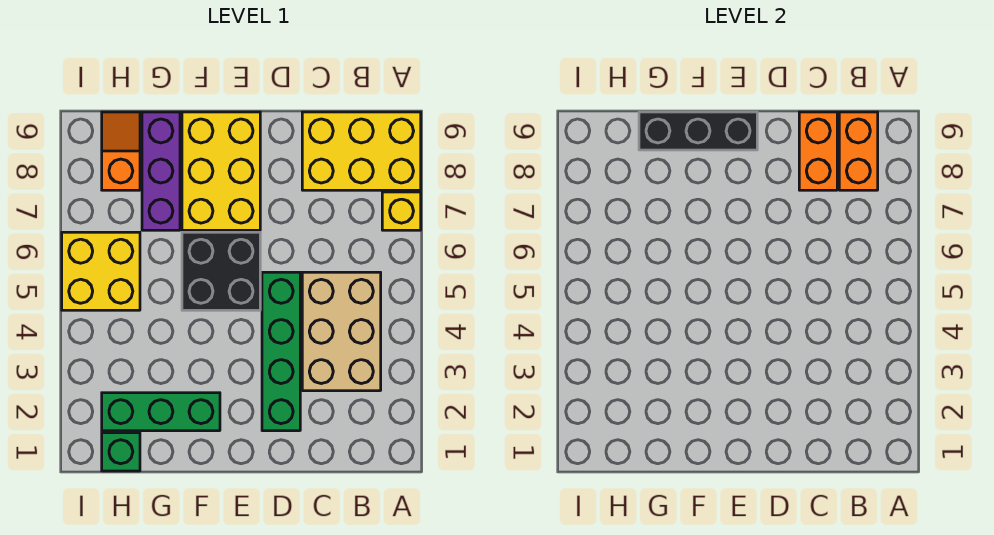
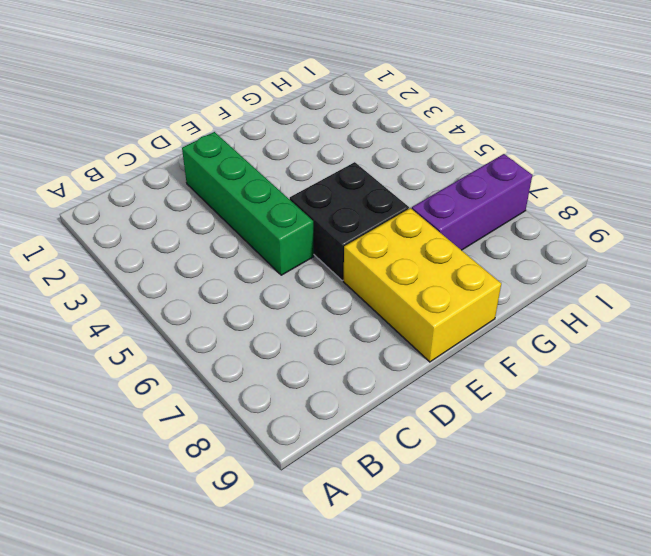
purple brick G7:I7 level 1 -> purple brick G7:G9 level 1
none -> yellow brick A7 level 1
none -> yellow brick A8:C9 level 1
none -> tan brick B3:C5 level 1

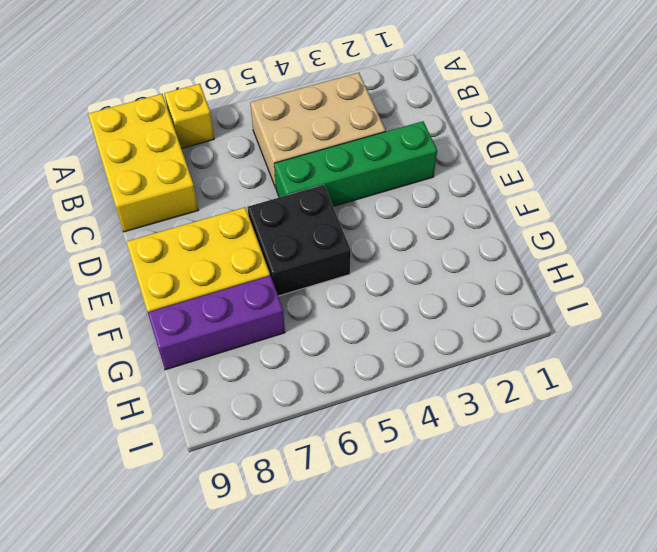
none -> green brick F2:H2 level 1
none -> green brick H1 level 1
none -> yellow brick H5:I6 level 1

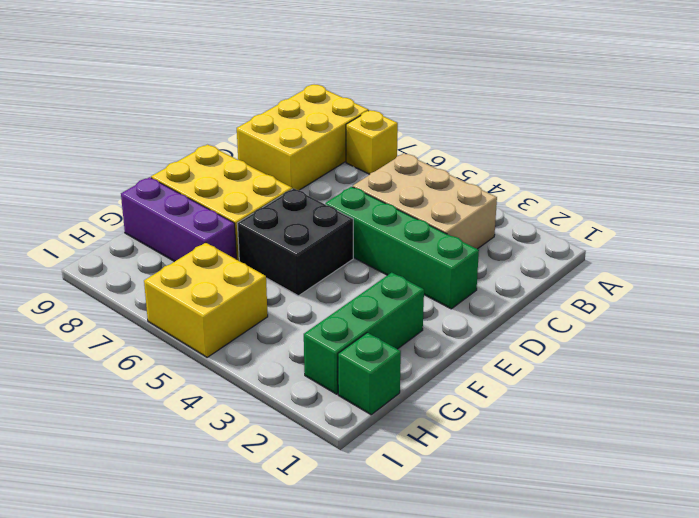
none -> orange slope H8:H9 level 1 top 8
none -> orange brick B8:B9 level 2
none -> orange brick C8:C9 level 2

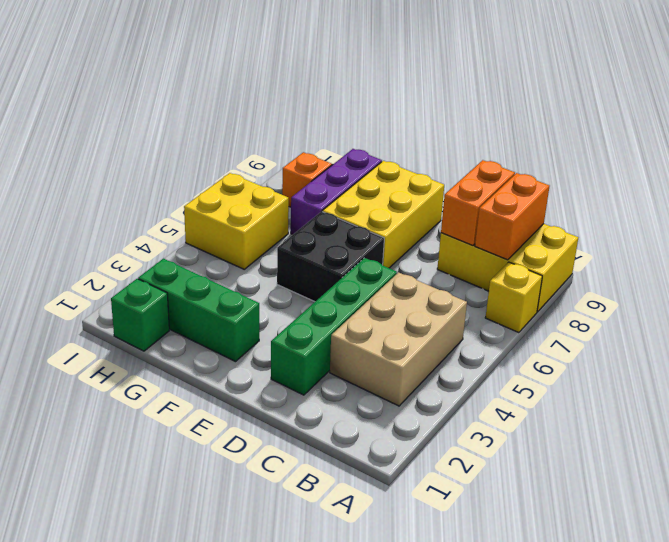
none -> black brick E9:G9 level 2

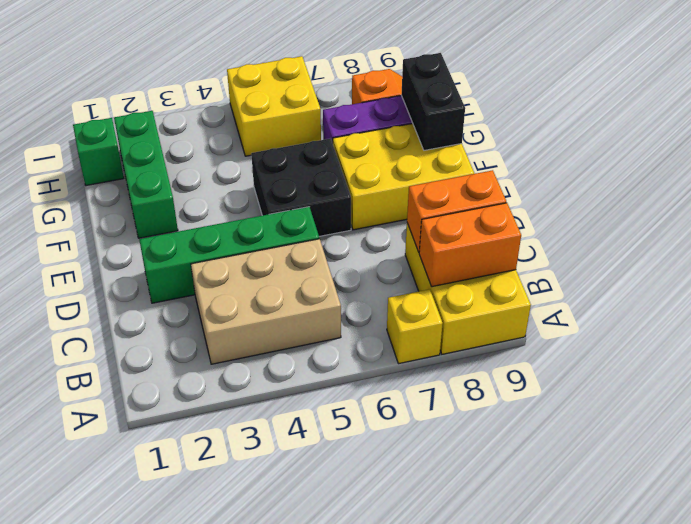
black brick F9:G9 level 2 -> black brick E9:G9 level 2

